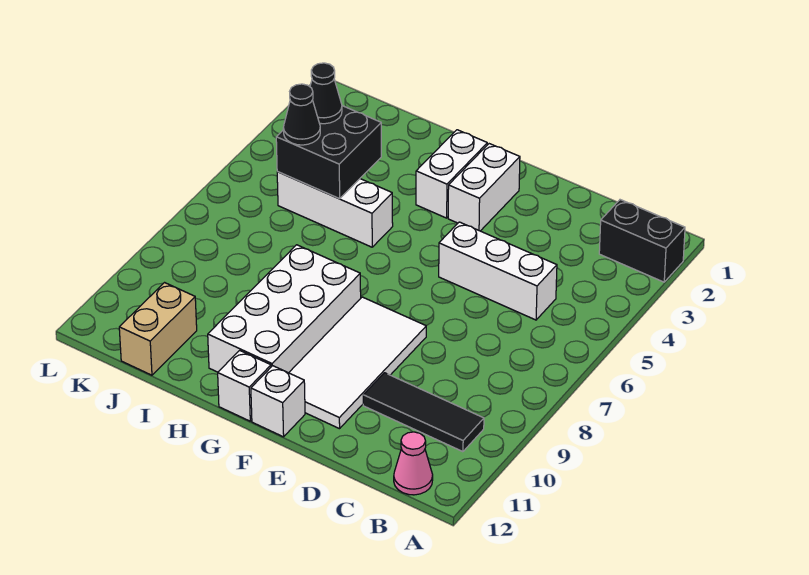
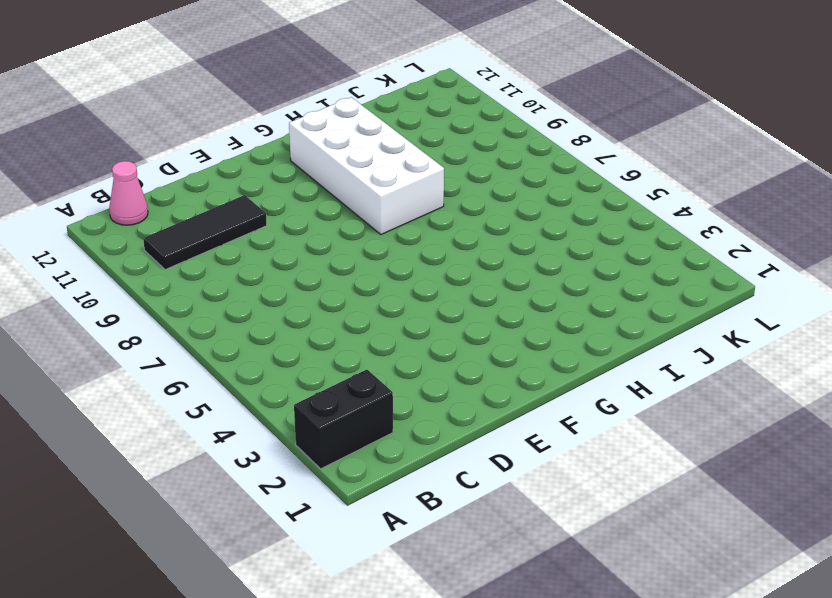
none -> white brick C5:E5 level 1
none -> white tile E8:F11 level 1
none -> white brick F2:F3 level 1

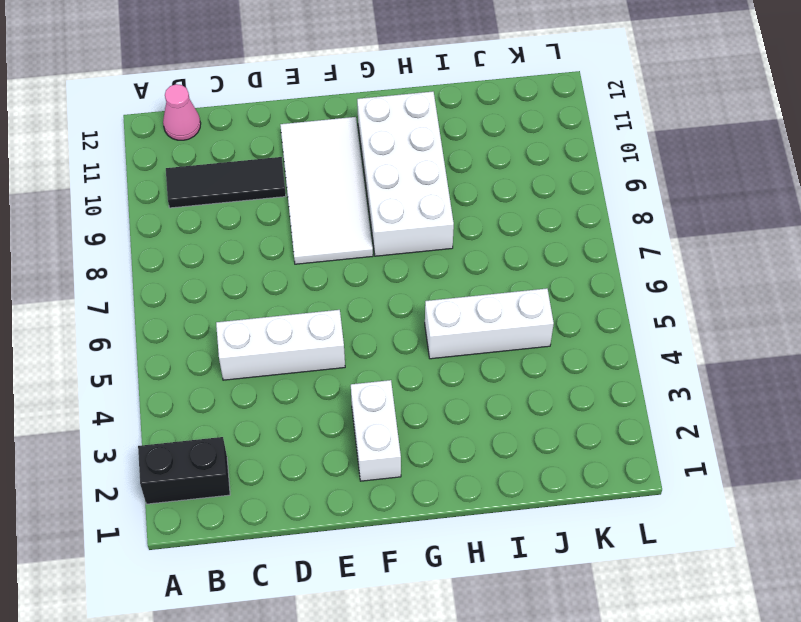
none -> white brick F12 level 1
none -> white brick G2:G3 level 1
none -> white brick G12 level 1

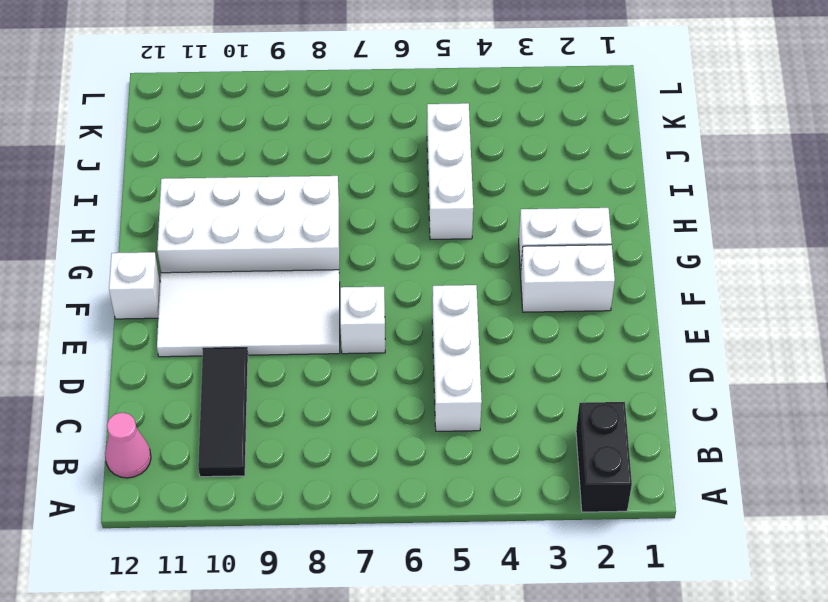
white brick E7 level 1 -> white brick G12 level 1
none -> tan brick J11:J12 level 1
none -> black brick I4:J5 level 2
none -> black cone J4 level 3

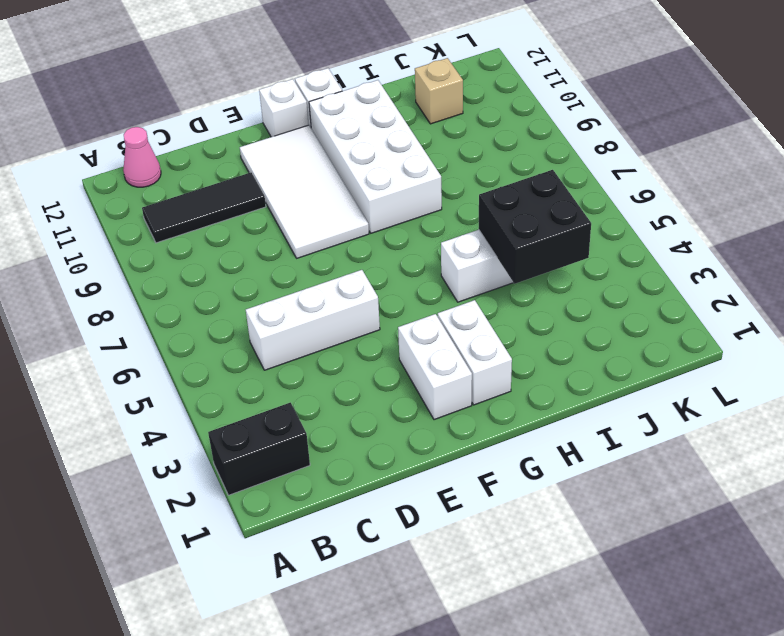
tan brick J11 level 1 -> tan brick J11:J12 level 1
none -> black cone J4 level 3
none -> black cone J5 level 3

